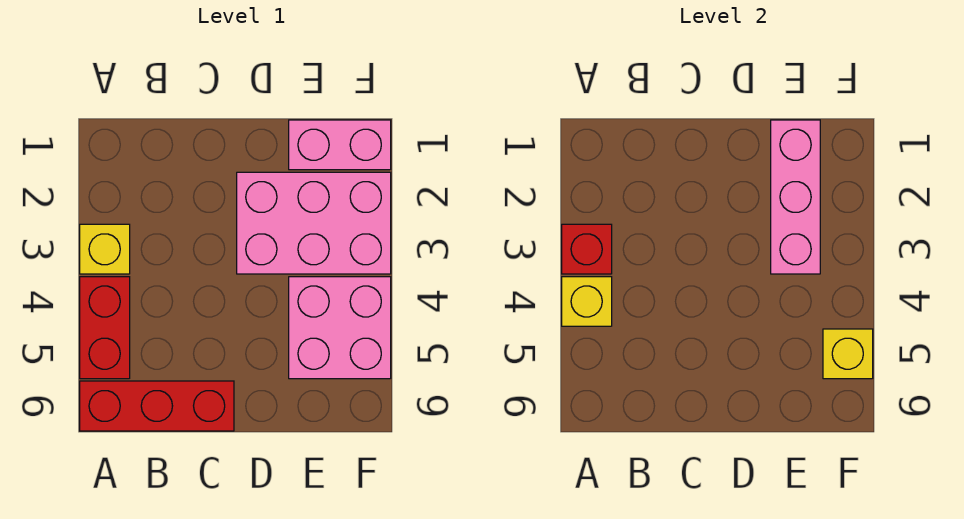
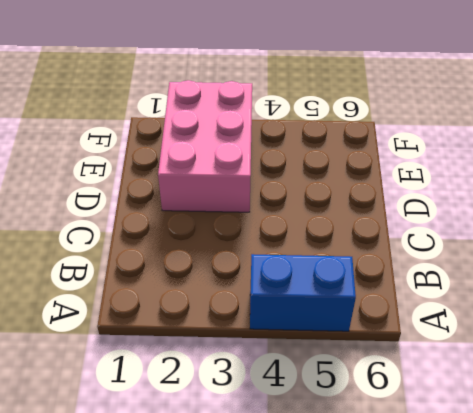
blue brick A4:A5 level 1 -> red brick A4:A5 level 1
none -> yellow brick A3 level 1
none -> red brick A6:C6 level 1

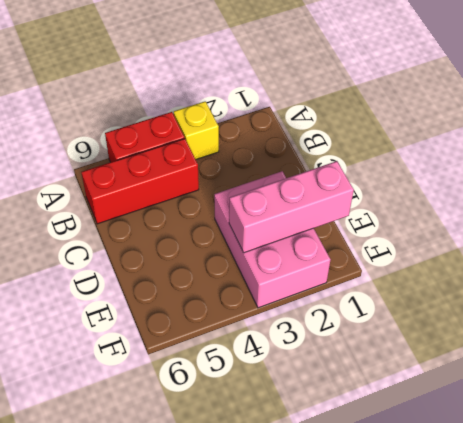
red brick B4:B6 level 1 -> red brick A6:C6 level 1
none -> pink brick E1:F1 level 1
none -> pink brick E4:F5 level 1

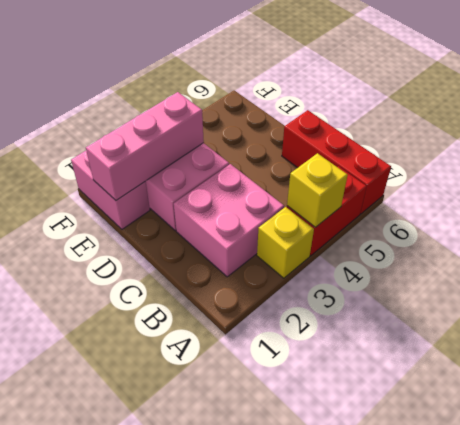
pink brick B2:C3 level 1 -> pink brick E4:F5 level 1
none -> red brick A3 level 2
none -> yellow brick F5 level 2

